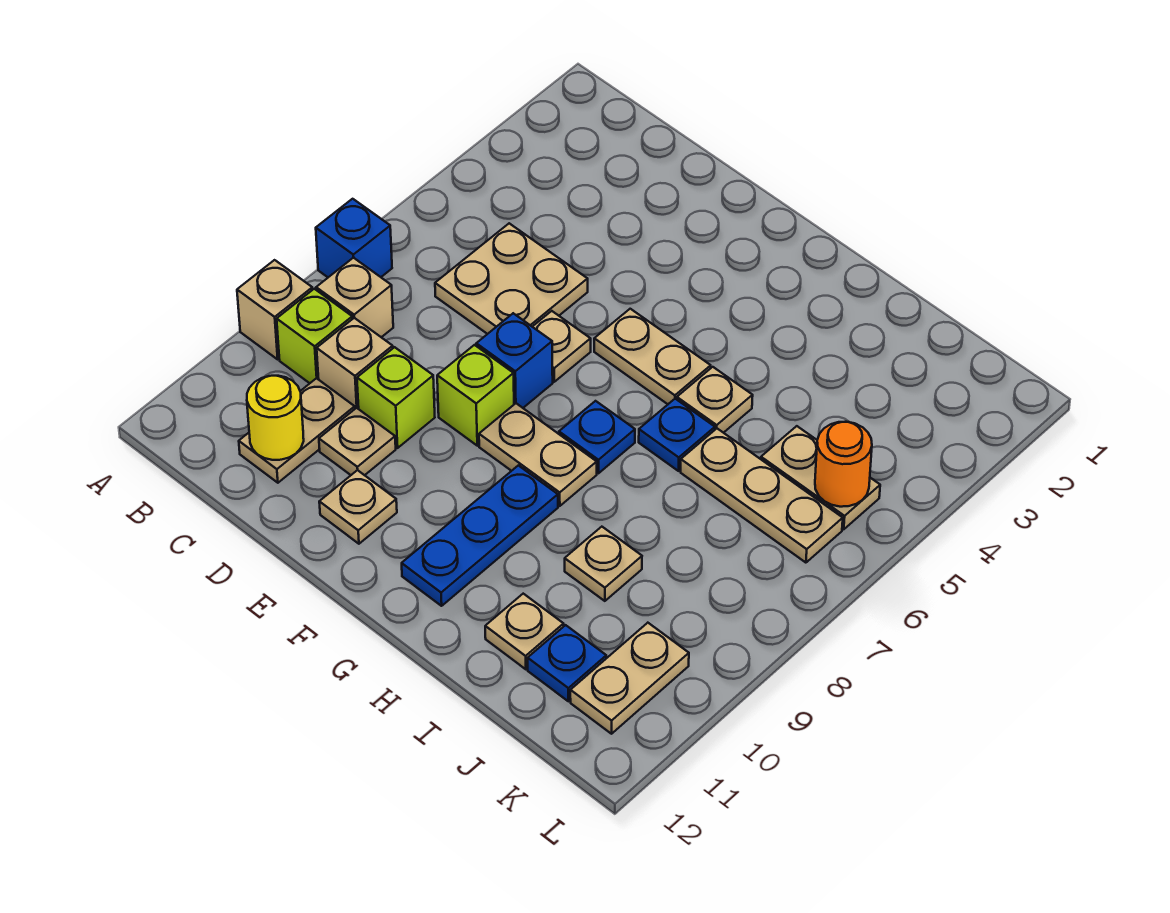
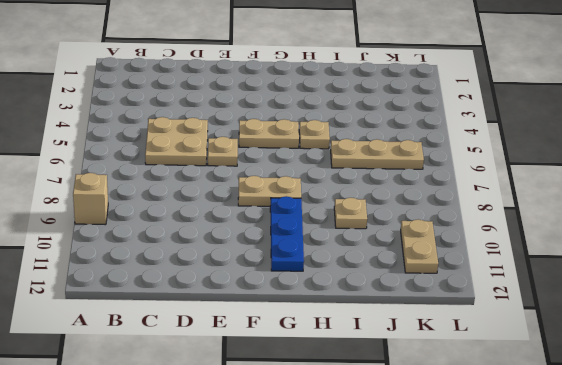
none -> blue brick A7 level 1
none -> tan brick B8 level 1
none -> lime brick B9 level 1

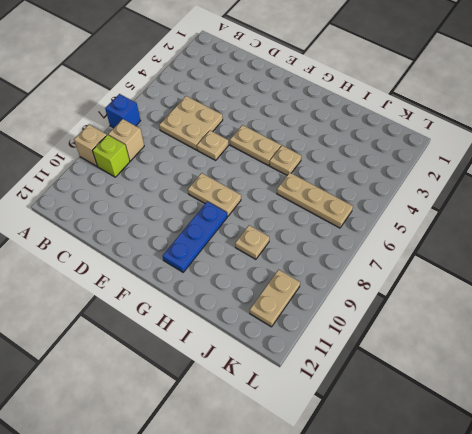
none -> tan brick C9 level 1
none -> tan plate C10:C11 level 1
none -> lime brick D9 level 1

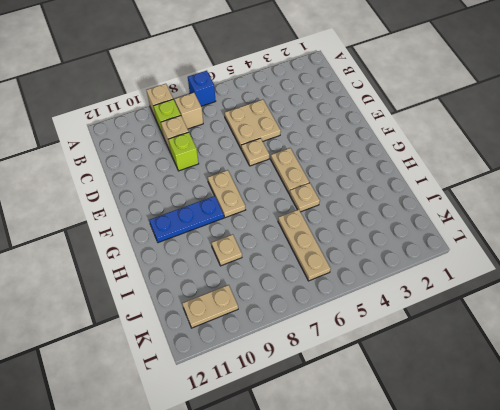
none -> tan plate C10:C11 level 1
none -> tan plate D10 level 1
none -> blue brick E7 level 1

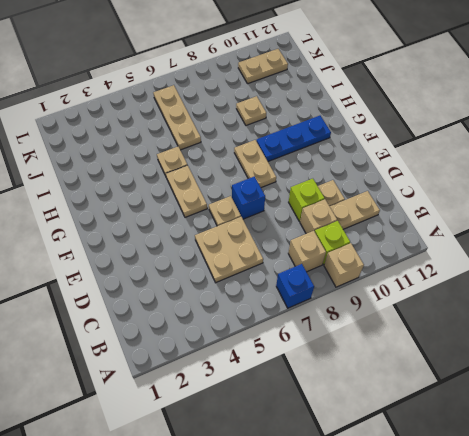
none -> lime brick E8 level 1
none -> tan plate E11 level 1
none -> blue plate G7 level 1

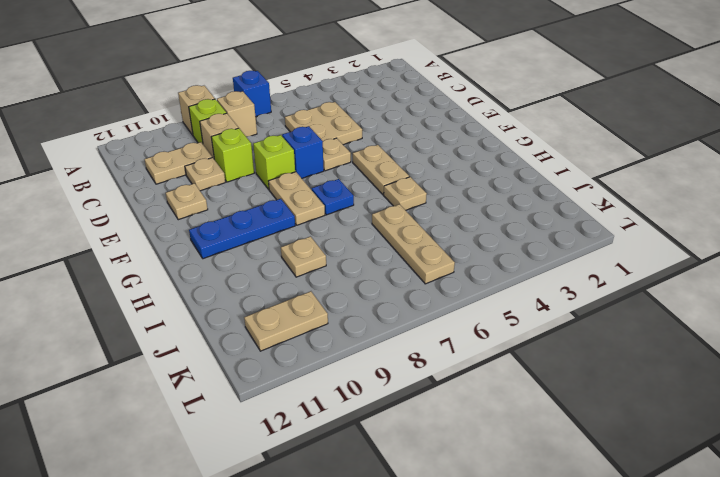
none -> blue plate H6 level 1
none -> tan plate I11 level 1
none -> tan plate J5:K5 level 1

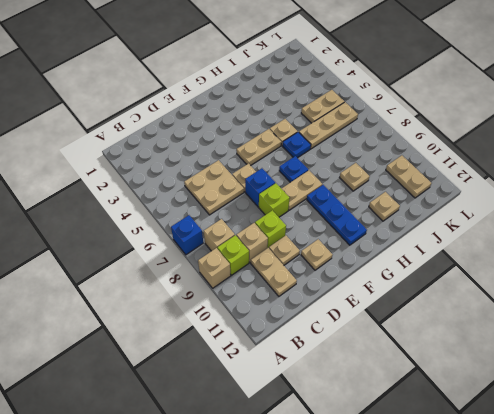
none -> blue plate J11 level 1
none -> yellow round brick C11 level 2
none -> orange round brick K5 level 2

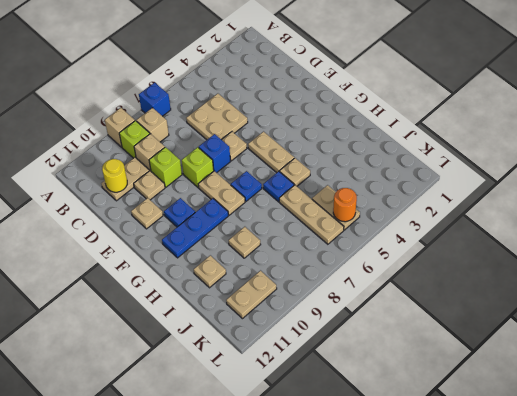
blue plate F10 level 1 -> blue plate J11 level 1

